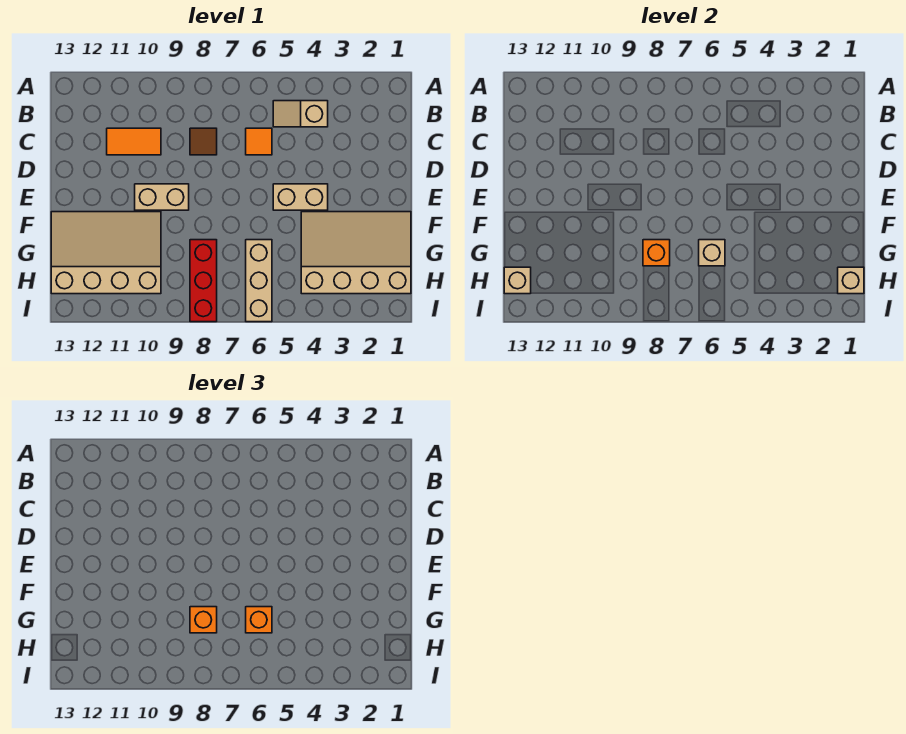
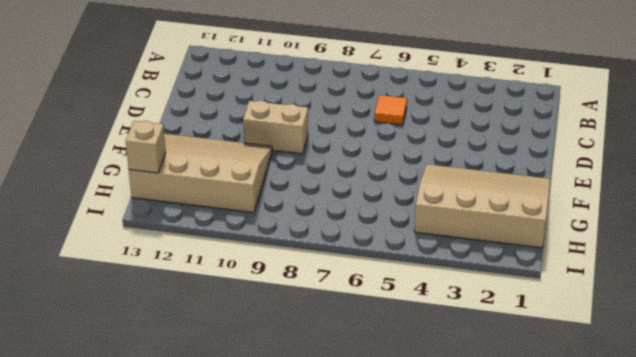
none -> tan slope B4:B5 level 1 top 4
none -> brown tile C8 level 1
none -> orange tile C10:C11 level 1

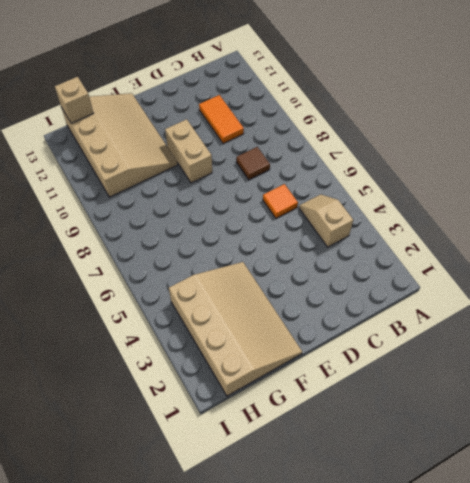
none -> tan brick E4:E5 level 1
none -> tan brick G6:I6 level 1
none -> red brick G8:I8 level 1

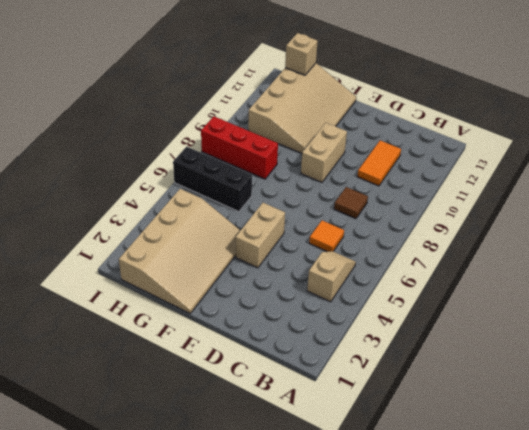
black brick G6:I6 level 1 -> tan brick G6:I6 level 1
none -> tan brick G6 level 2
none -> orange brick G8 level 2
none -> tan brick H1 level 2

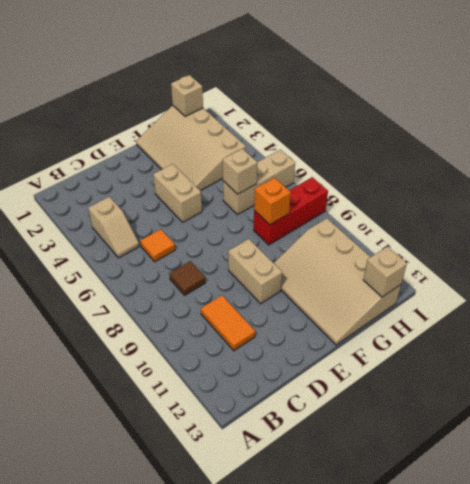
none -> orange brick G6 level 3
none -> orange brick G8 level 3

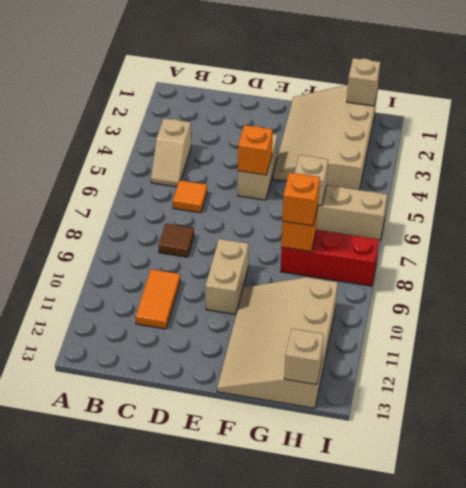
orange brick E5 level 2 -> orange brick G6 level 3

